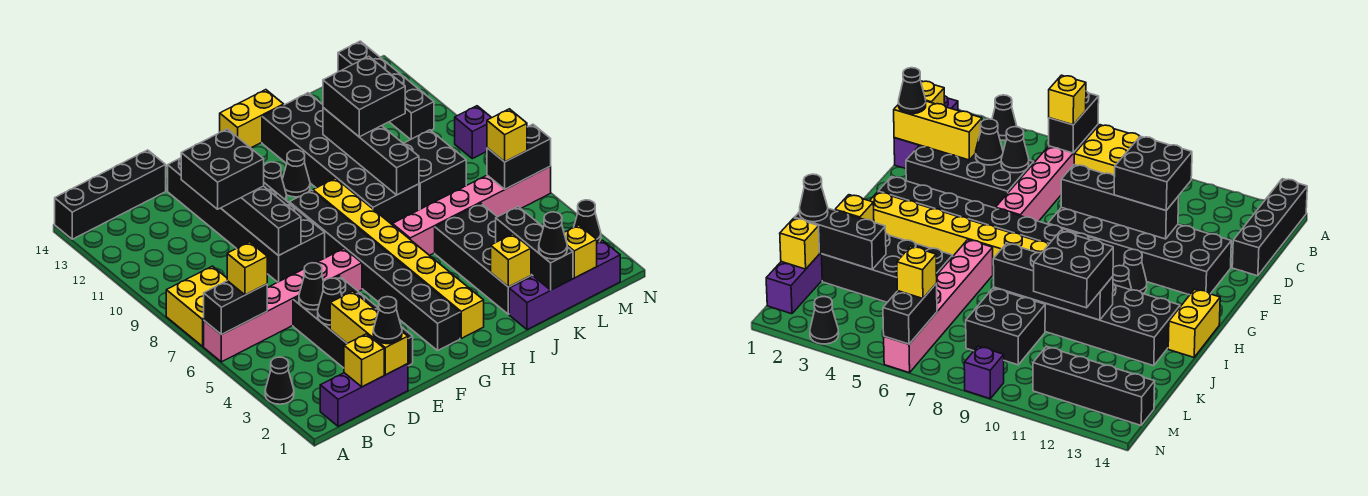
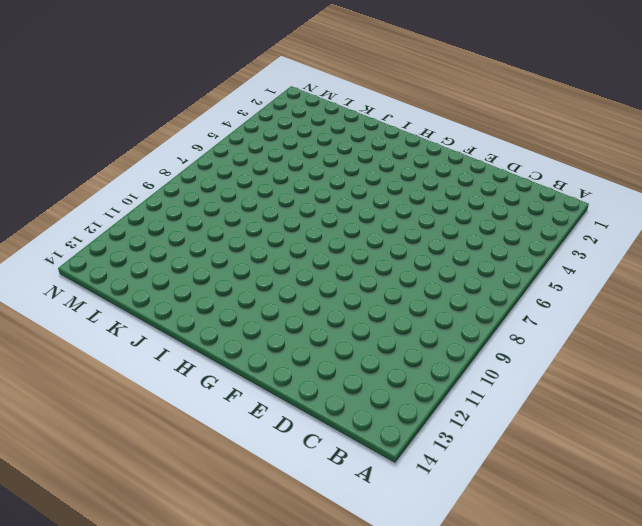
none -> black cone A3 level 1
none -> pink brick A6:F6 level 1
none -> yellow brick A7:B8 level 1
none -> black brick A14:D14 level 1

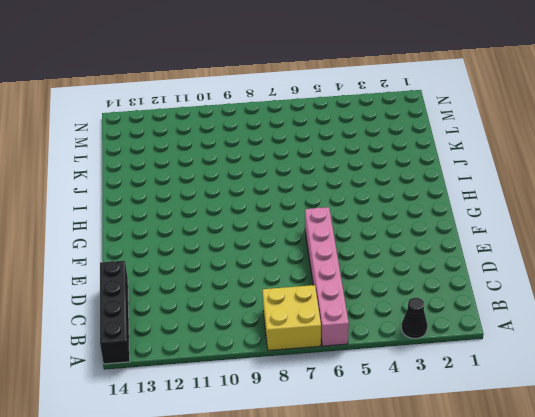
none -> purple brick B1:D1 level 1
none -> black brick D2:E5 level 1
none -> black brick E8:F13 level 1
none -> black brick G2:G9 level 1

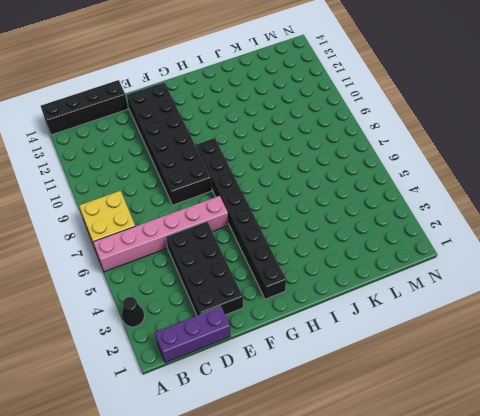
none -> black cone G11 level 1
none -> yellow brick H2:H9 level 1
none -> black cone H11 level 1
none -> yellow brick H14:I14 level 1

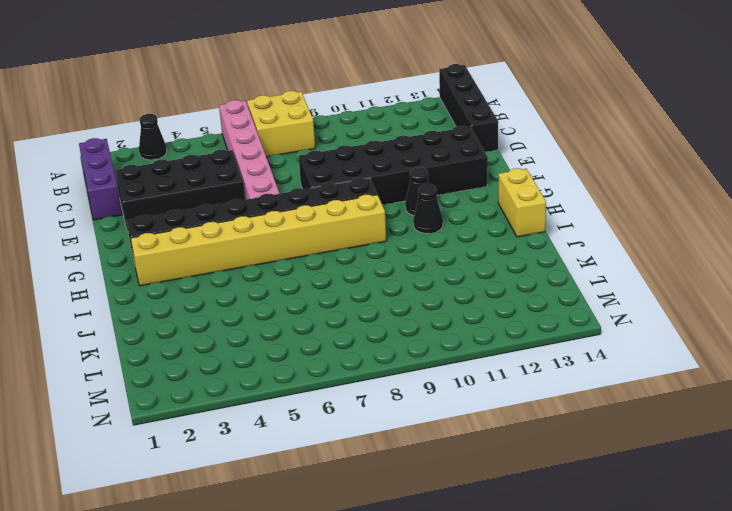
none -> pink brick I6:N6 level 1
none -> black brick I8:J13 level 1
none -> purple brick J1:M1 level 1
none -> black brick J2:K5 level 1

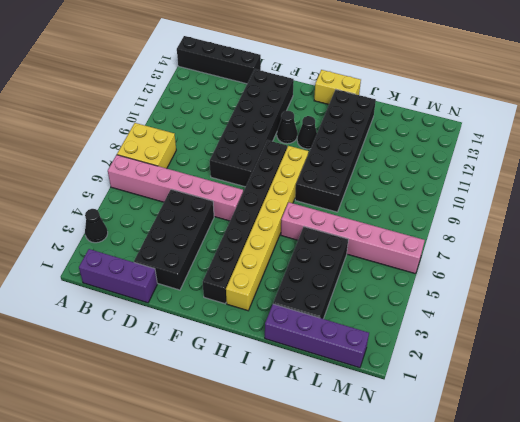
none -> black brick K8:L9 level 1
none -> black brick M11:M14 level 1
none -> black cone N3 level 1
none -> purple brick N9 level 1

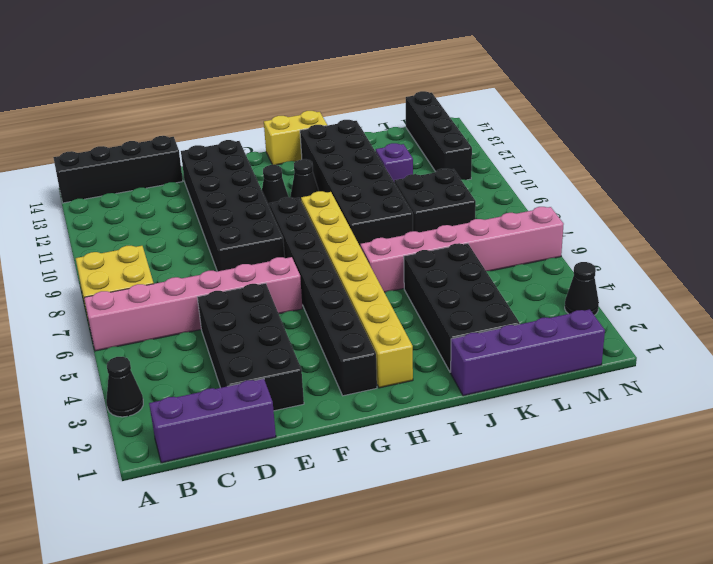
purple brick K11 level 1 -> purple brick N9 level 1
none -> black brick A6:B6 level 2
none -> yellow brick C1 level 2
none -> yellow brick D1:D3 level 2
none -> black cone D4 level 2

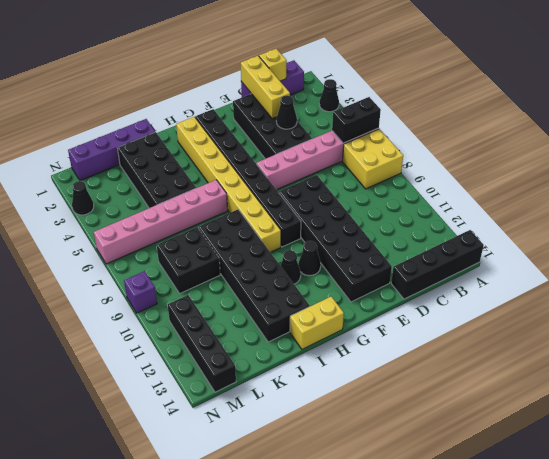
none -> black cone D5 level 2
none -> black brick E8:E11 level 2
none -> yellow brick J2 level 2
none -> black brick J8:J11 level 2

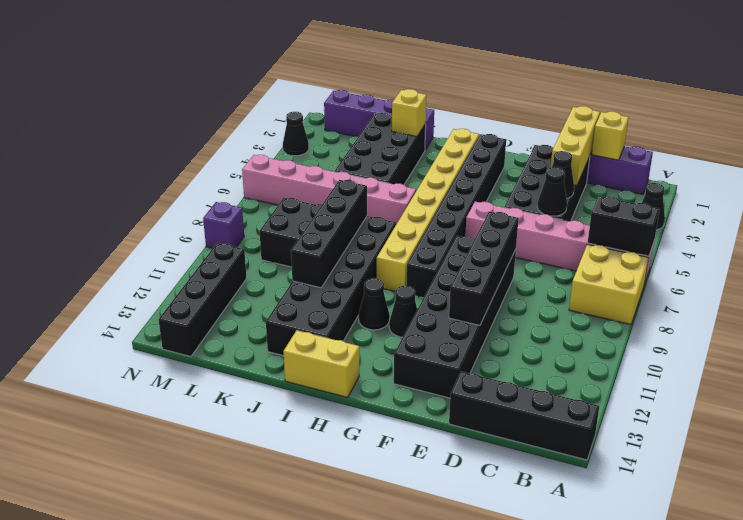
none -> black brick K1:K3 level 2
none -> yellow brick L1 level 2
none -> black brick M6:N6 level 2
none -> yellow brick B6 level 3

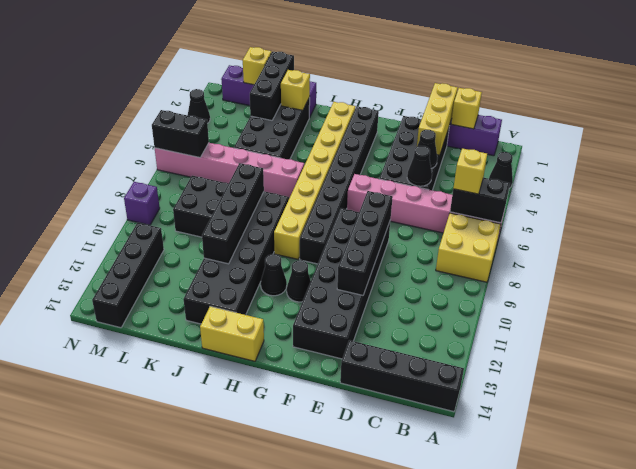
none -> black cone D1 level 3
none -> black brick D10:E11 level 3
none -> black brick J10:K11 level 3
none -> black cone K1 level 3

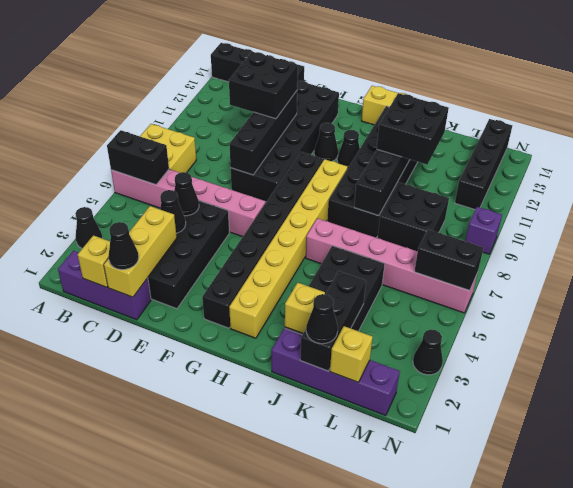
none -> yellow brick B6 level 3
none -> yellow brick M6 level 3

